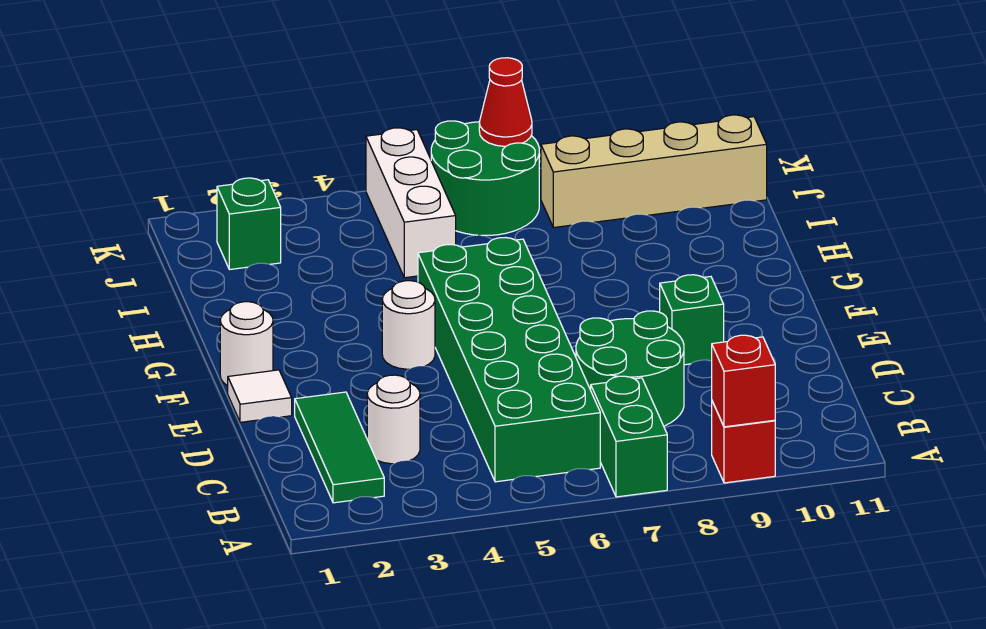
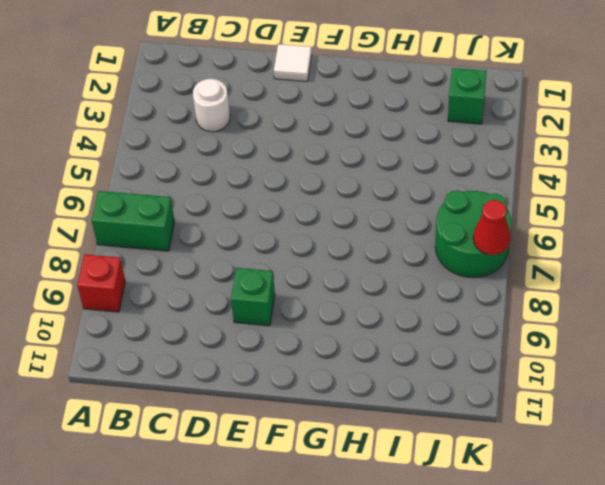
none -> green tile B2:D2 level 1
none -> green brick B5:G6 level 1
none -> green round brick C7:D8 level 1

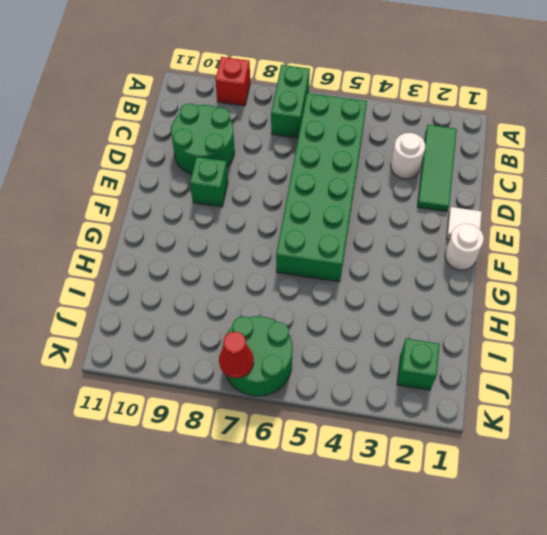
green round brick C9:D10 level 1 -> green round brick C7:D8 level 1
none -> white round brick F4 level 1
none -> white brick I5:K5 level 1
none -> tan brick J8:J11 level 1

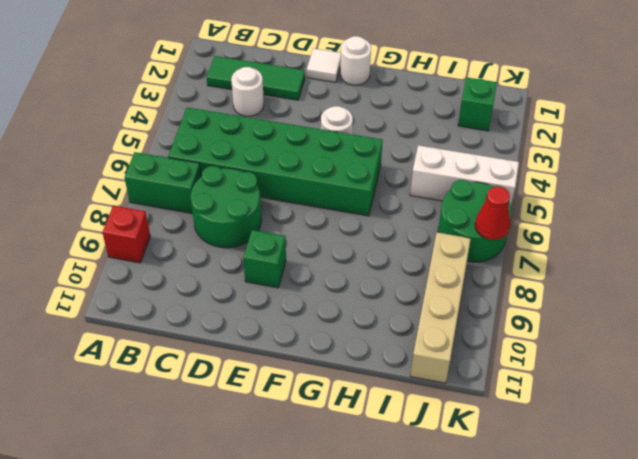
none -> red brick A9 level 2

